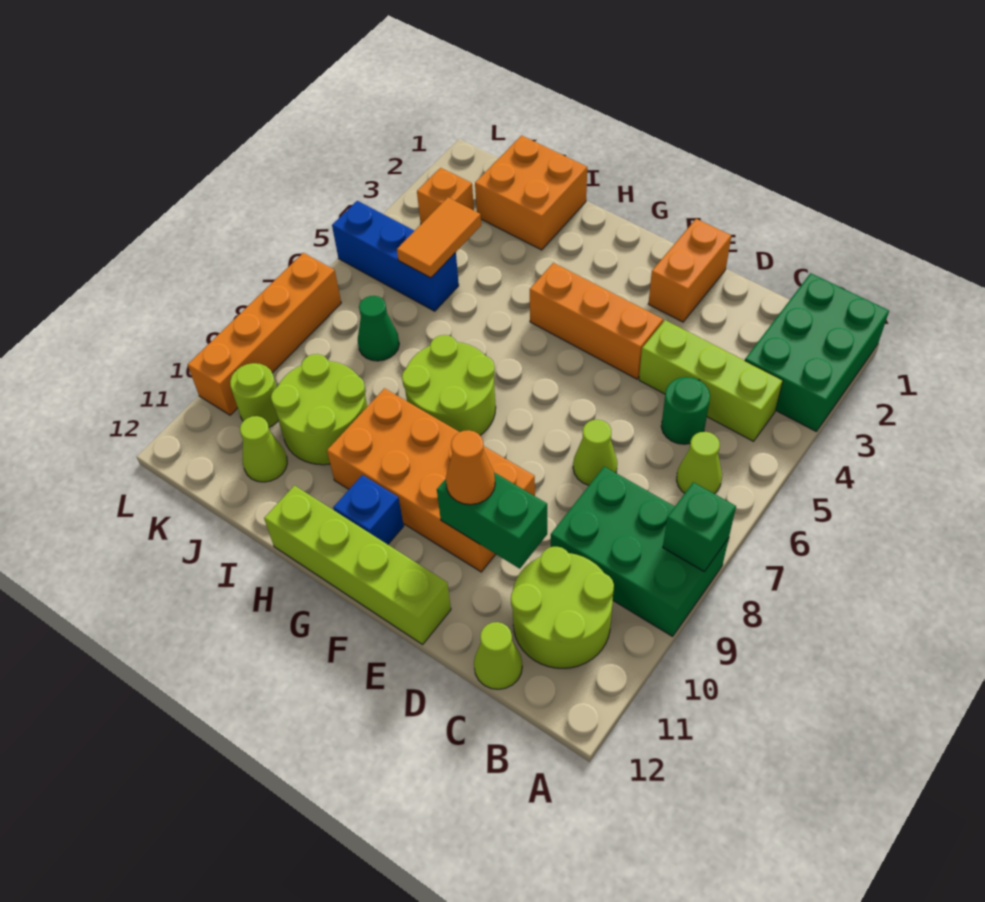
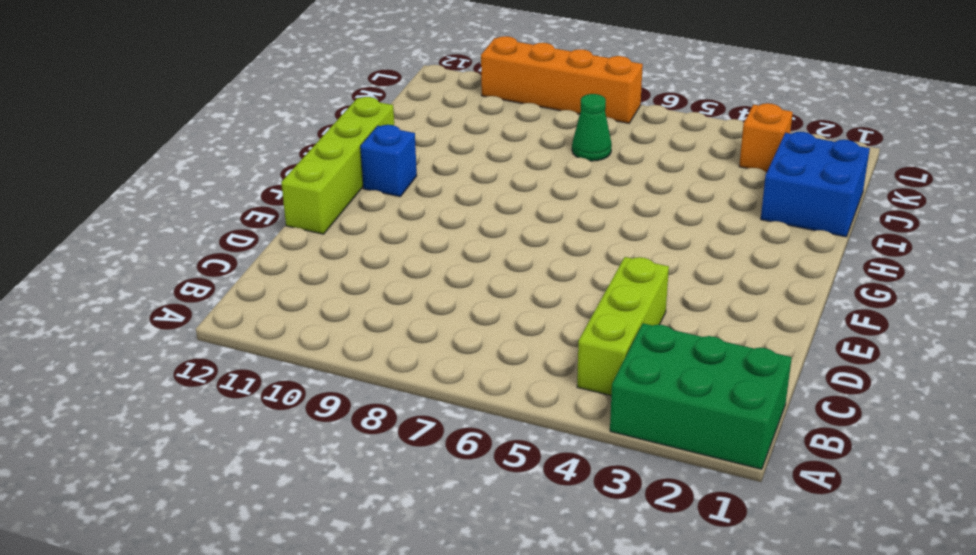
blue brick I1:J2 level 1 -> orange brick I1:J2 level 1
none -> green brick A8:C9 level 1
none -> lime cone B6 level 1
none -> lime round brick B10:C11 level 1

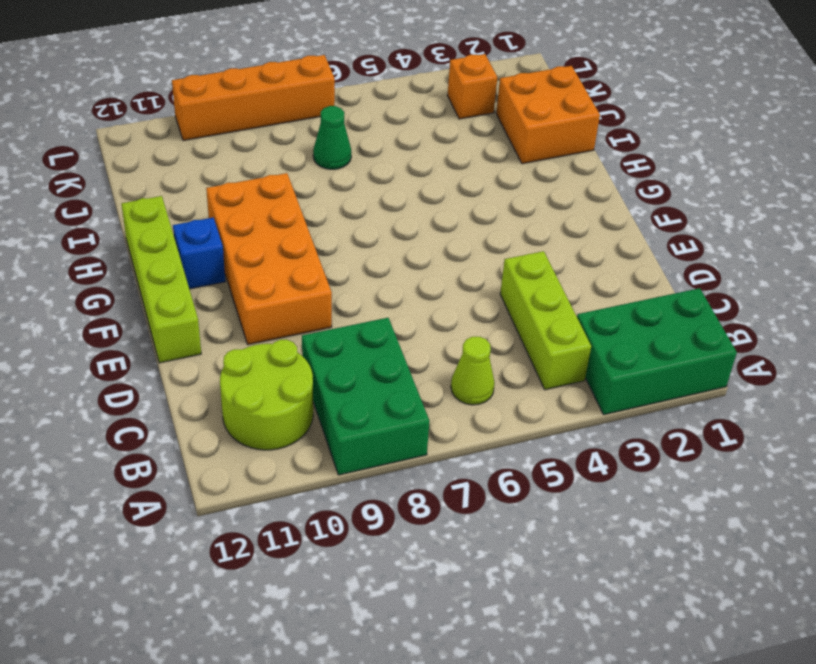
none -> green round brick C5 level 1
none -> lime cone C12 level 1
none -> lime cone D7 level 1

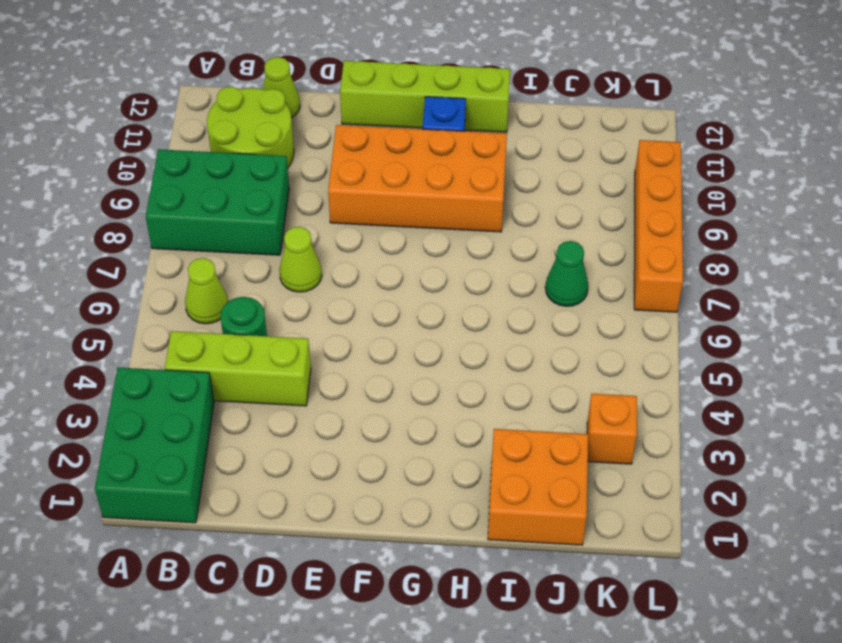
none -> orange brick E1:E2 level 1
none -> orange brick E4:G4 level 1
none -> lime round brick G7:H8 level 1

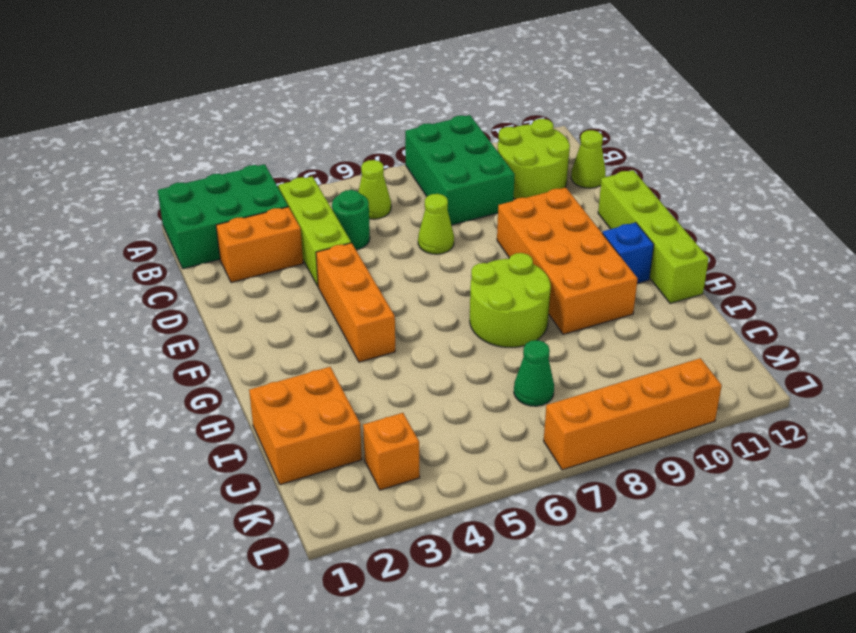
orange brick C2:C3 level 1 -> orange brick E1:E2 level 1
none -> lime round brick I9:J10 level 1
none -> blue brick J5:L5 level 1
none -> lime cone J11 level 1

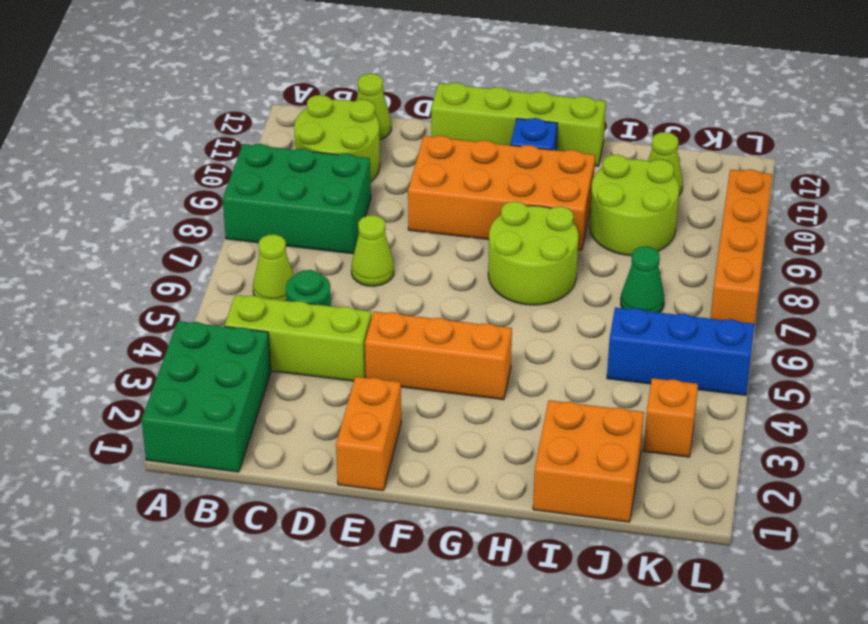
none -> lime round brick K10 level 1
none -> green brick A8 level 2
none -> green brick D10:E10 level 2

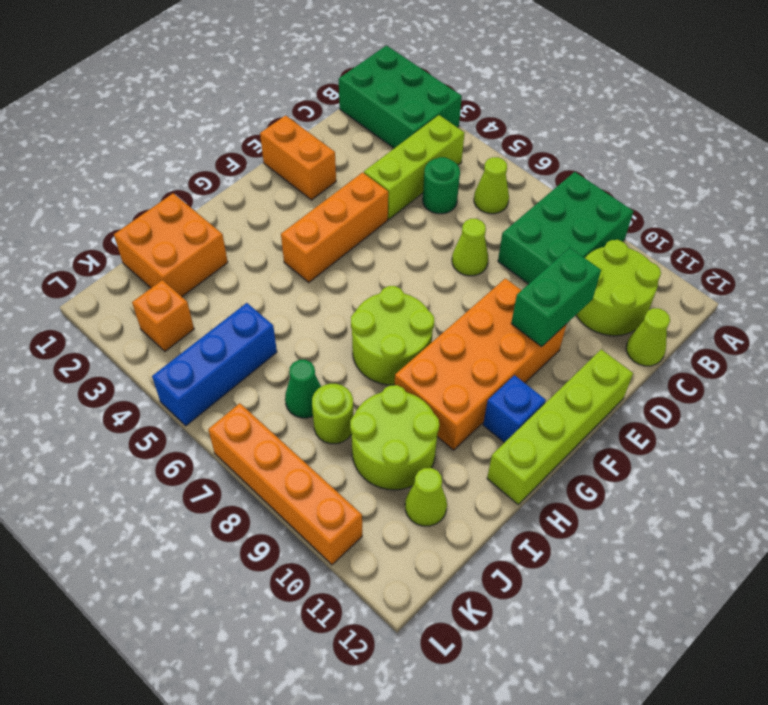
lime round brick J8 level 1 -> lime round brick K10 level 1
none -> green brick A8 level 2
none -> orange tile J4:J5 level 2
none -> orange cone E10 level 3

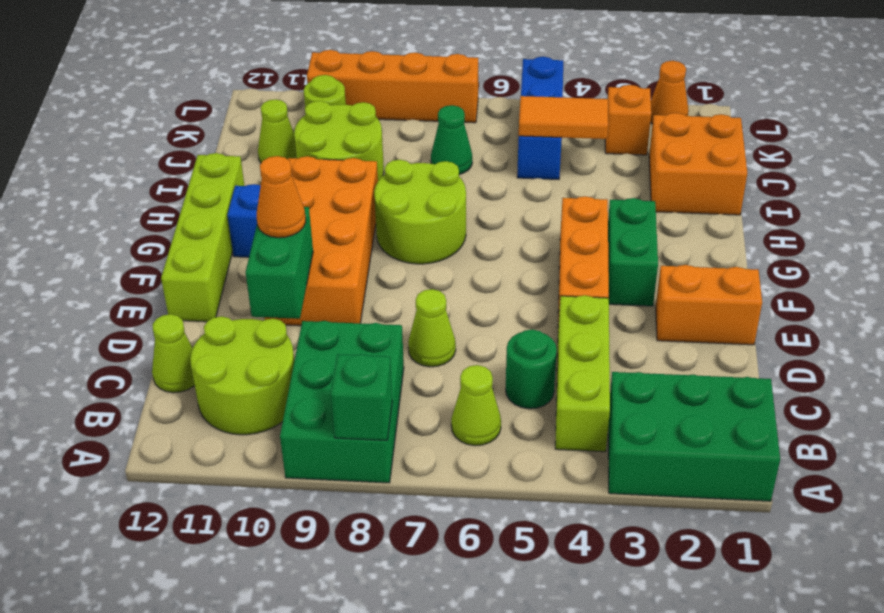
green brick F3:G3 level 1 -> none
orange cone L2 level 1 -> none

